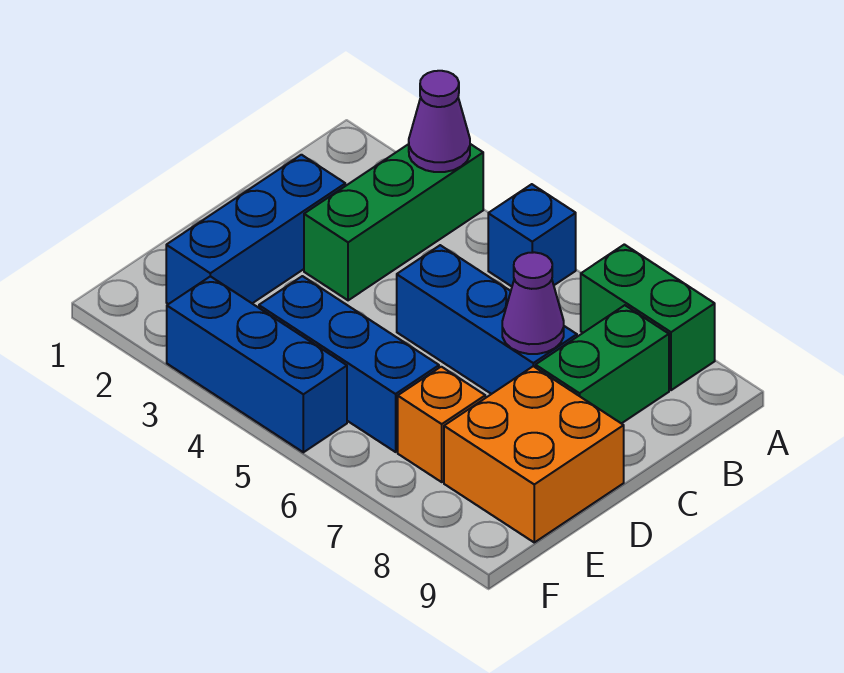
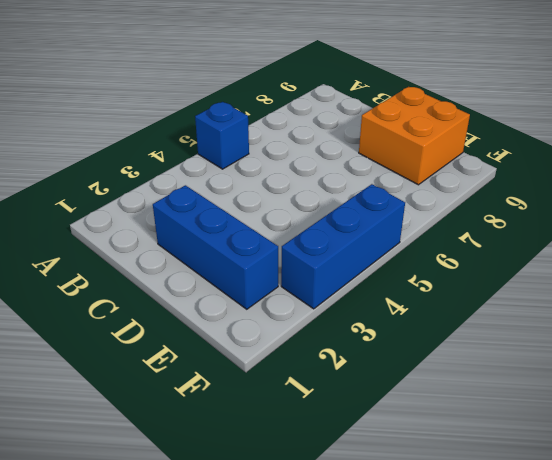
none -> green brick A3:C3 level 1
none -> green brick A7:A8 level 1
none -> green brick B8:C8 level 1

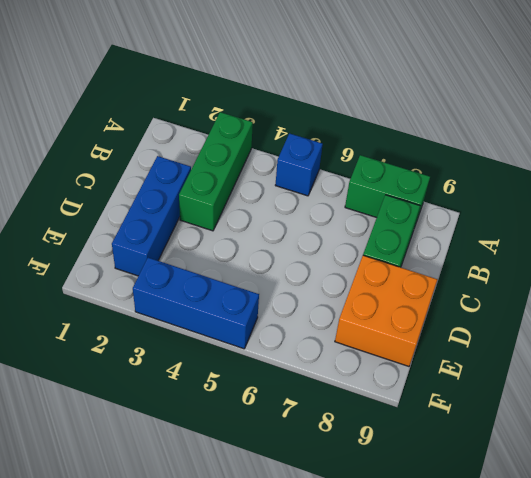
none -> blue brick C5:C7 level 1
none -> blue brick E4:E6 level 1
none -> orange brick E7 level 1

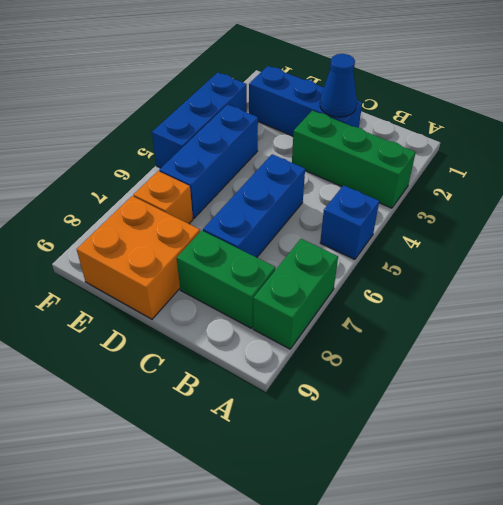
blue cone C2 level 2 -> none
none -> purple cone A3 level 2
none -> purple cone C7 level 2

